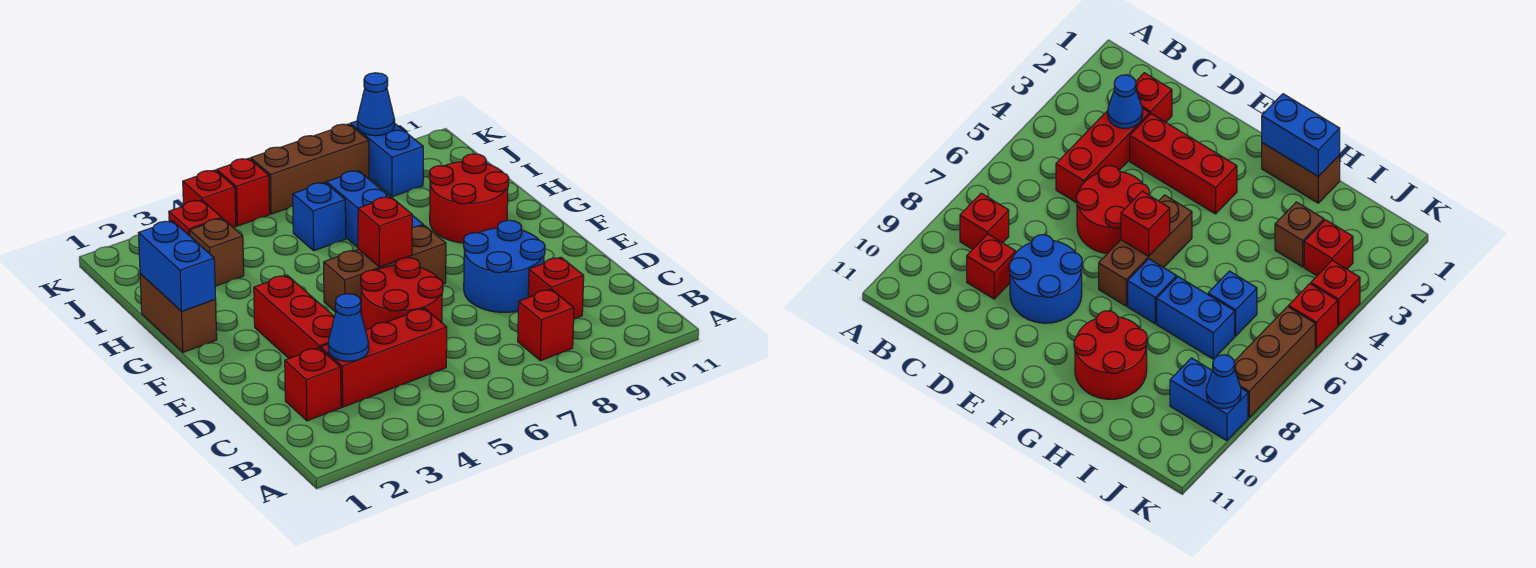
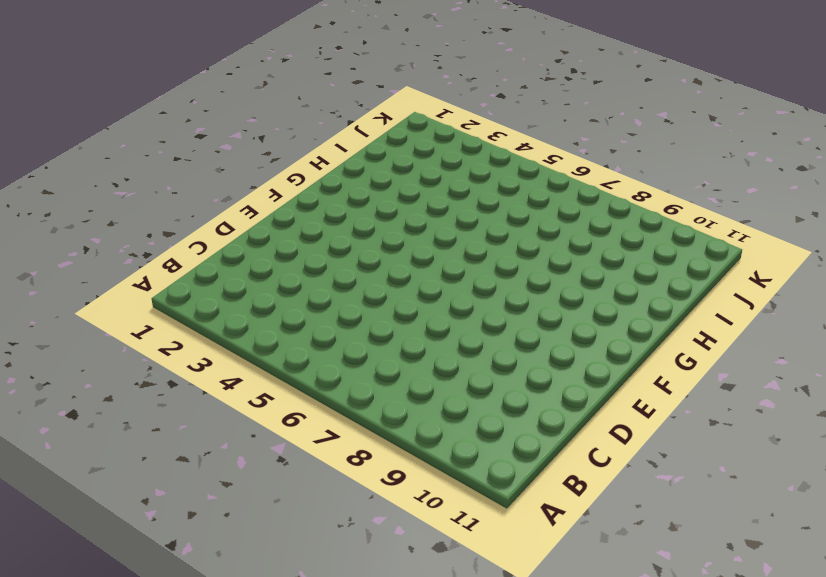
none -> red brick B8 level 1
none -> red brick C2 level 1
none -> red brick C3:C5 level 1

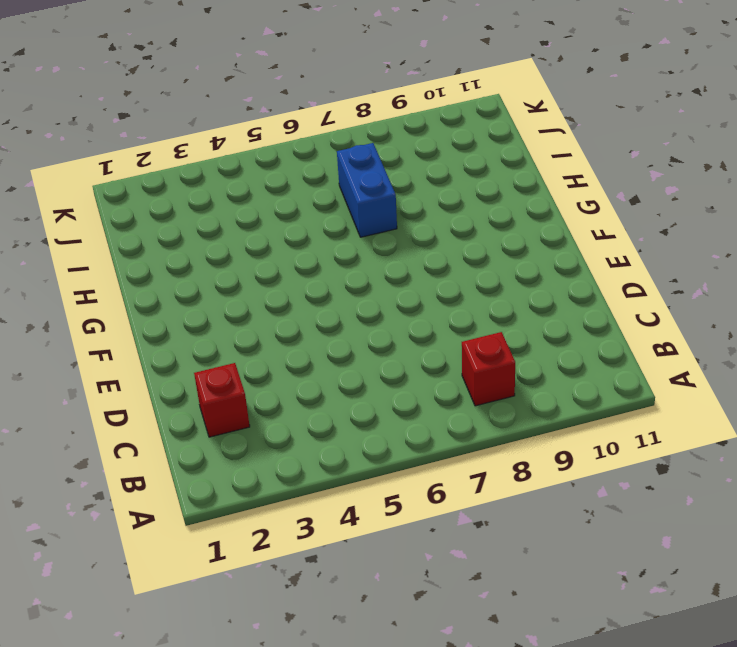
none -> red brick C3:C5 level 1
none -> red brick C9 level 1
none -> red brick D3:F3 level 1

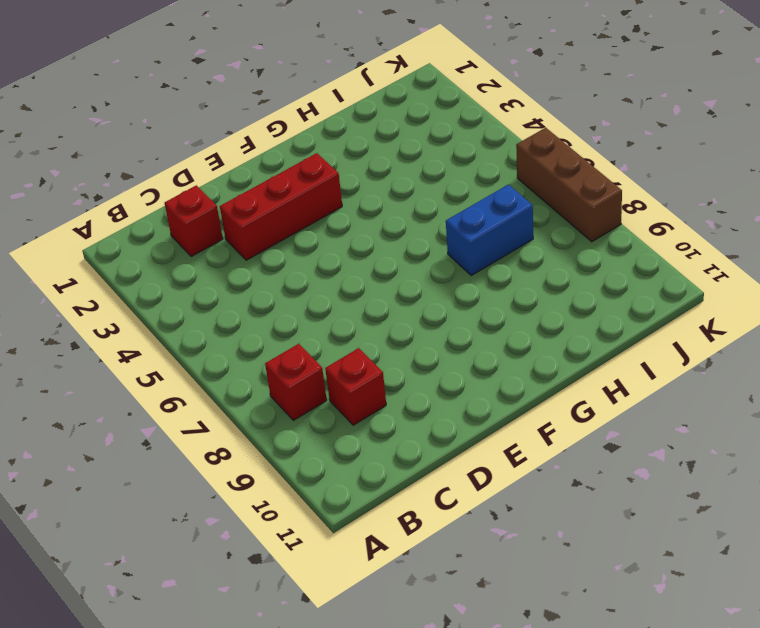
none -> red brick C3:C5 level 1
none -> red round brick D5:E6 level 1
none -> blue round brick D8:E9 level 1

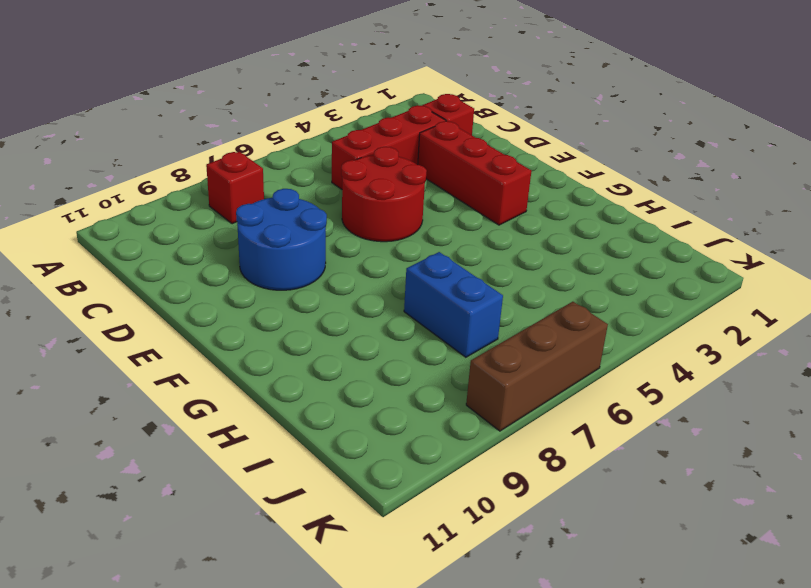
none -> red brick C9 level 1
none -> brown brick F5:F7 level 1
none -> brown brick G1:H1 level 1

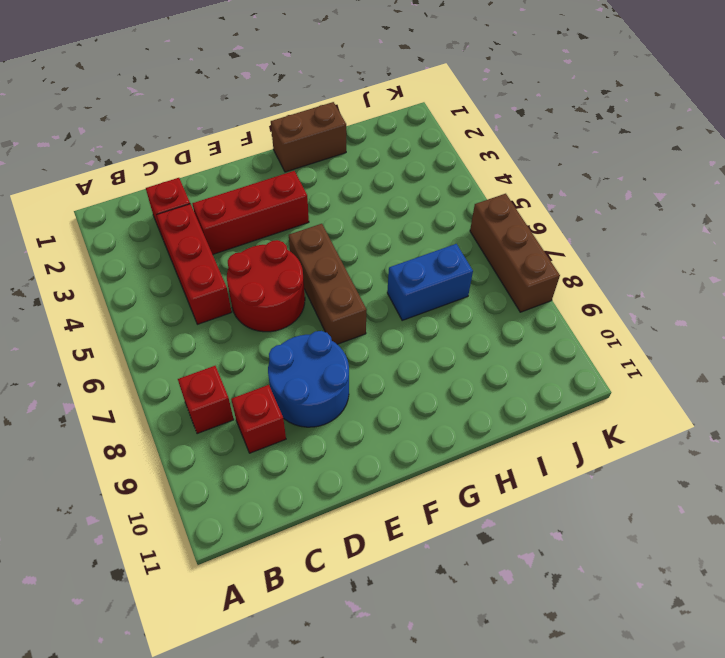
none -> blue brick G7 level 1
none -> red round brick G9:H10 level 1
none -> brown brick I3 level 1

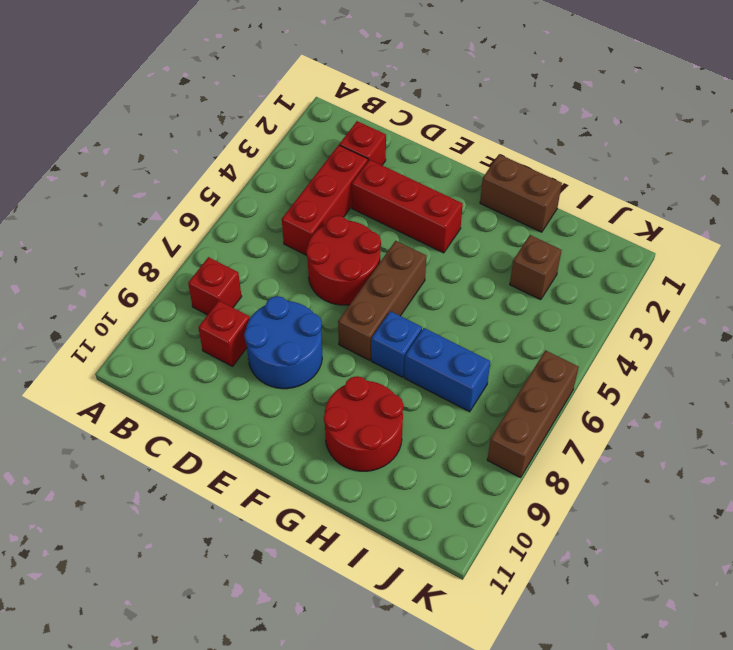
none -> blue brick I6 level 1
none -> red brick J3 level 1
none -> blue brick J9:K9 level 1

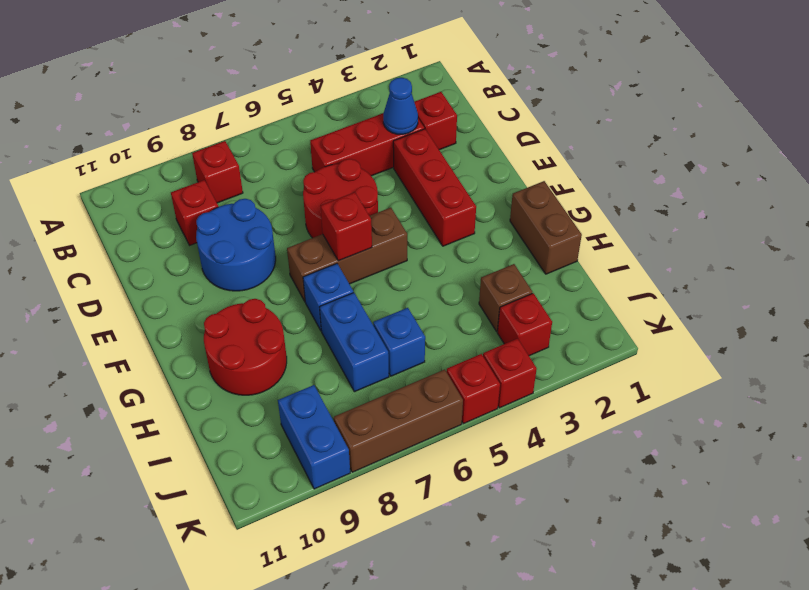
none -> blue brick G1:H1 level 2
none -> blue cone K9 level 2

